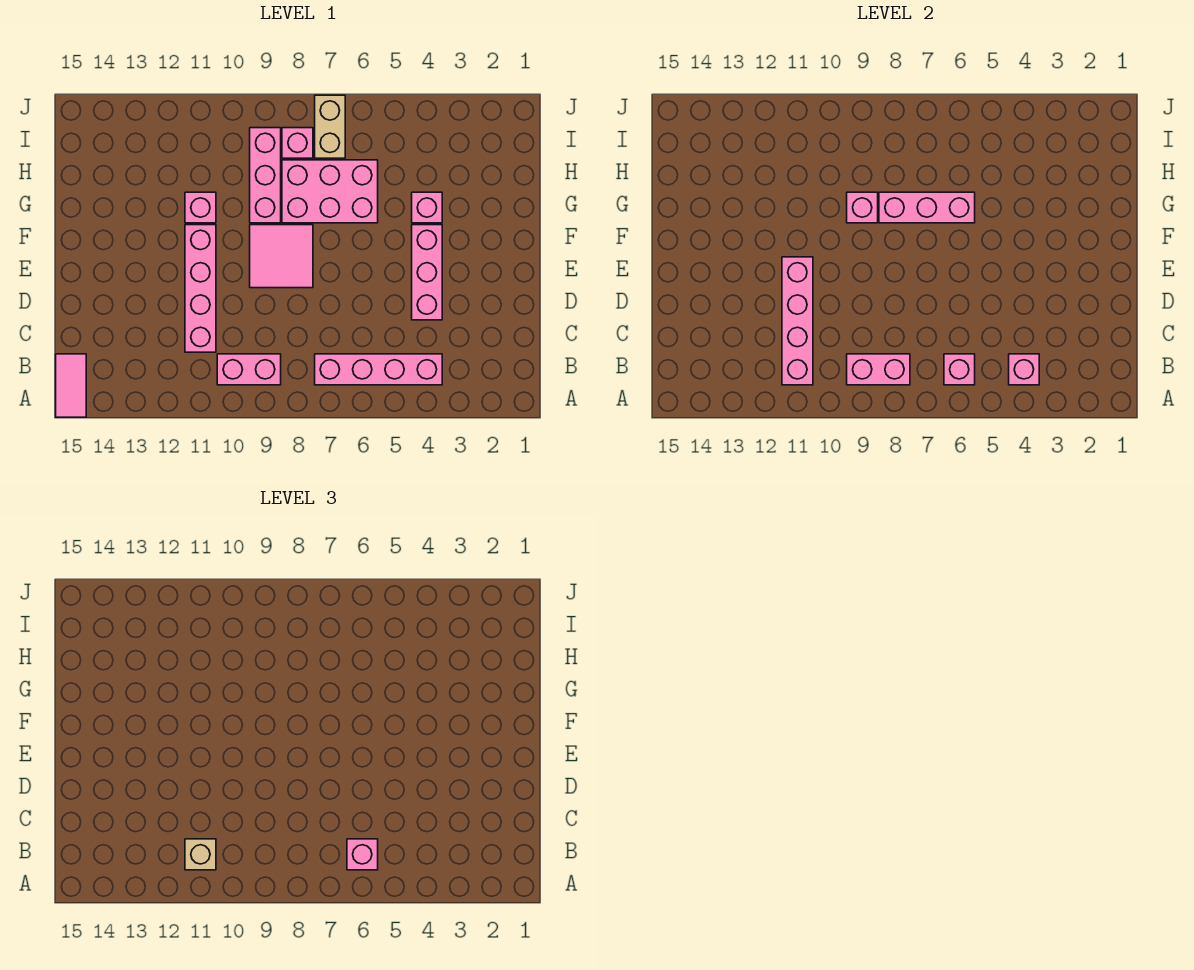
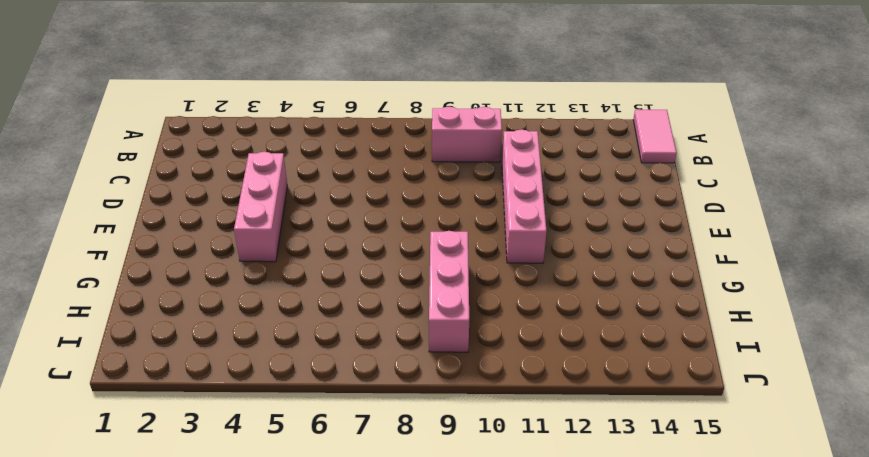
none -> pink brick B4:B7 level 1
none -> pink tile E8:F9 level 1
none -> pink brick G4 level 1

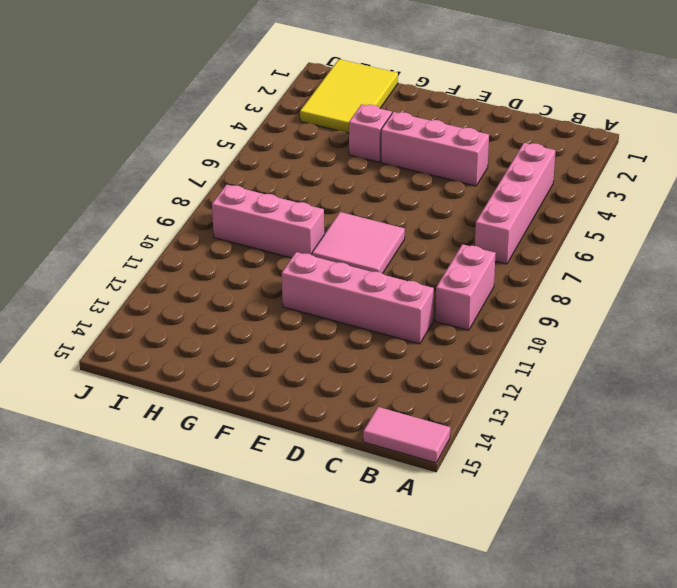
yellow tile H1:I3 level 1 -> none
none -> pink brick G6:H8 level 1
none -> pink brick G11 level 1
none -> tan brick I7:J7 level 1

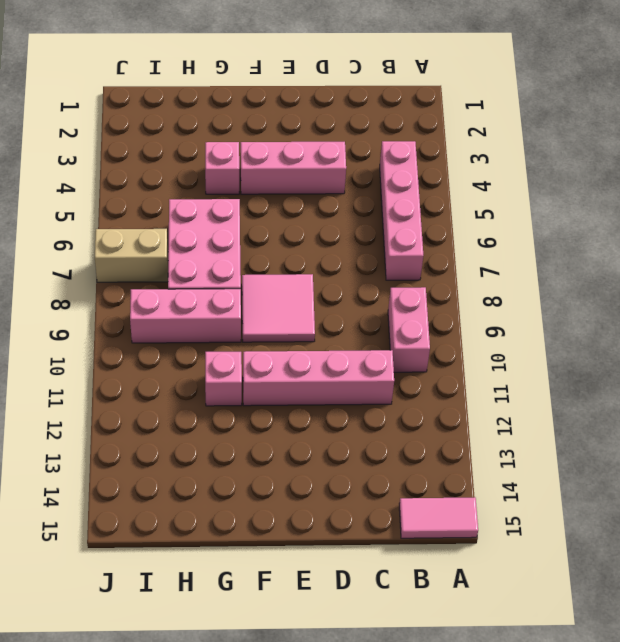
none -> pink brick I8 level 1
none -> pink brick B4 level 2
none -> pink brick B6 level 2

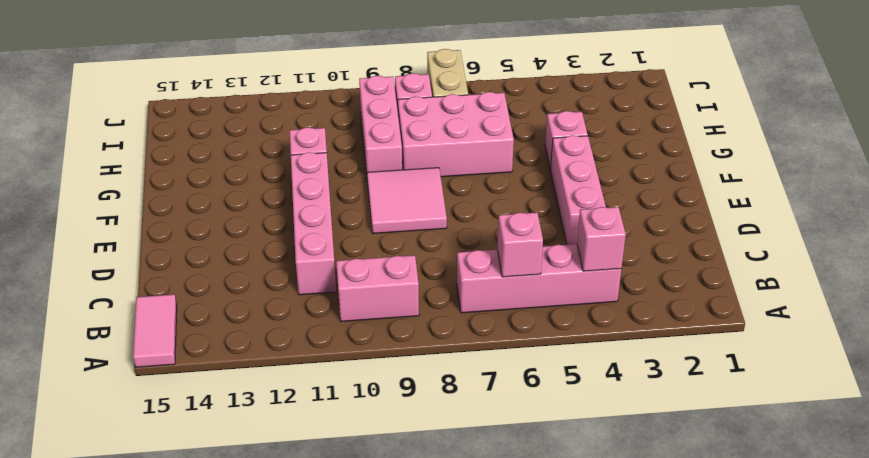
none -> pink brick B8:B9 level 2
none -> pink brick B11:E11 level 2
none -> pink brick G6:G8 level 2

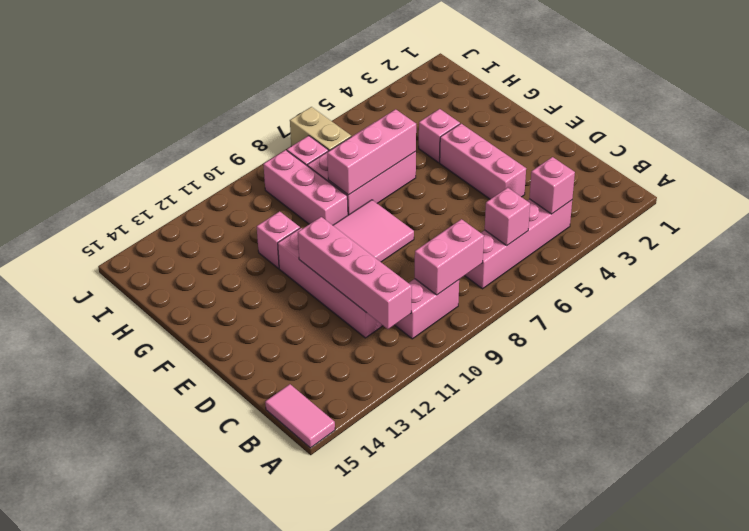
none -> pink brick G9 level 2
none -> pink brick B6 level 3
none -> tan brick B11 level 3

